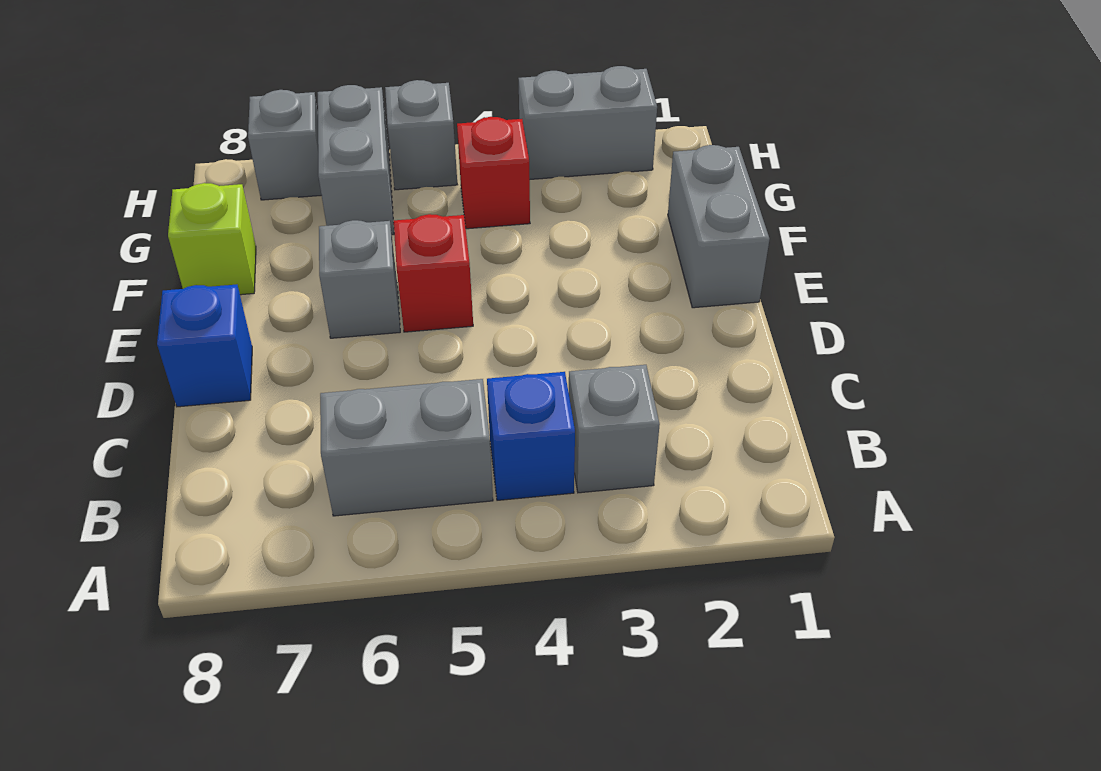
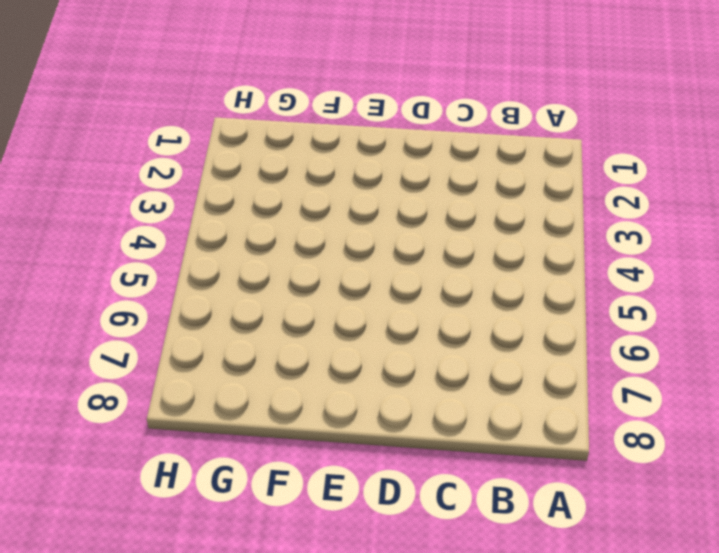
none -> grey brick B3 level 1
none -> blue brick B4 level 1
none -> grey brick B5:B6 level 1

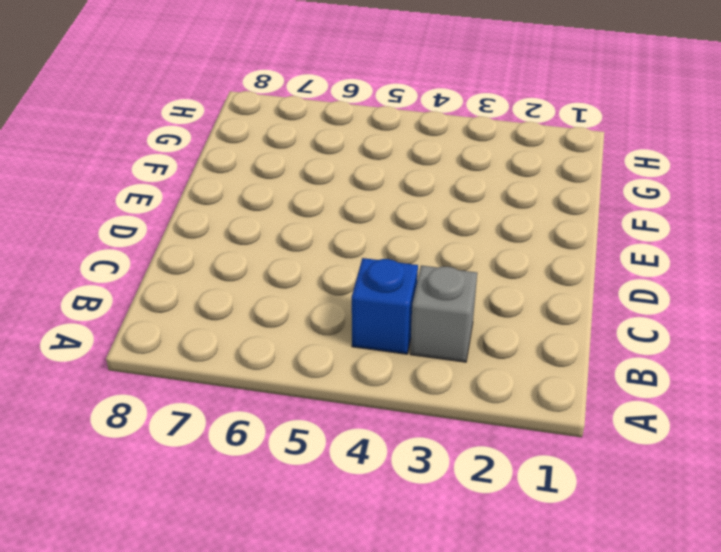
none -> grey brick B5:B6 level 1
none -> blue brick D8 level 1
none -> grey brick E1:F1 level 1

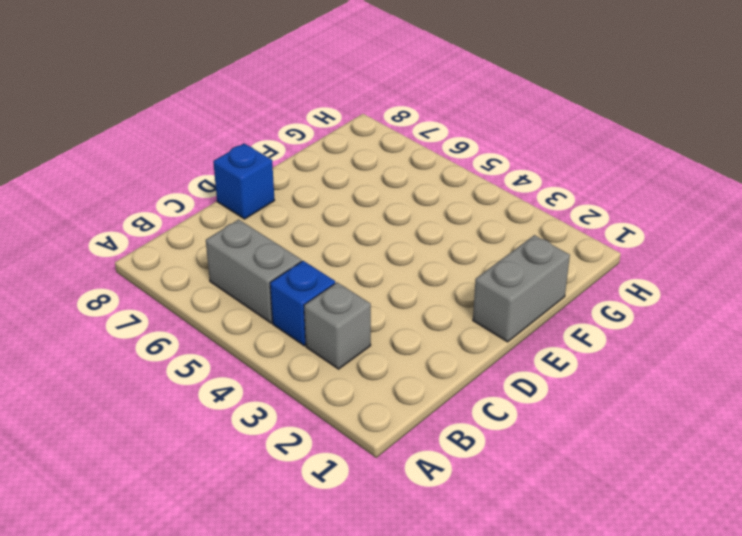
none -> red brick E5 level 1
none -> grey brick E6 level 1
none -> lime brick F8 level 1

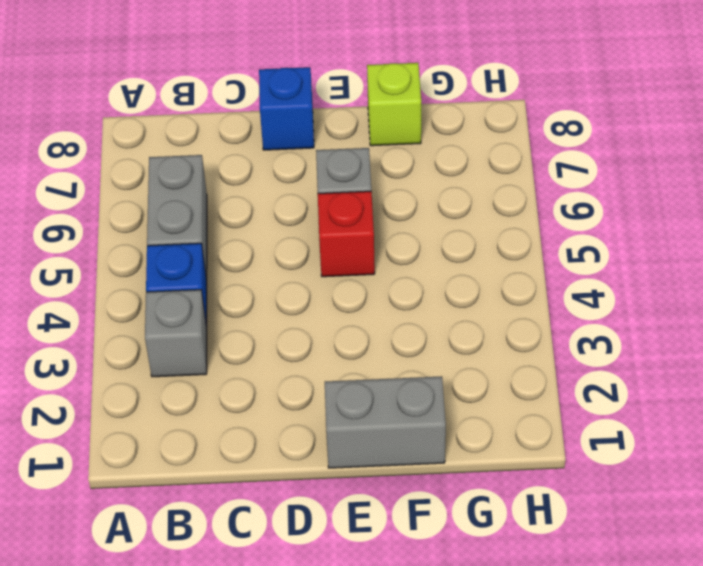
none -> red brick G4 level 1
none -> grey brick G6:H6 level 1
none -> grey brick H2:H3 level 1

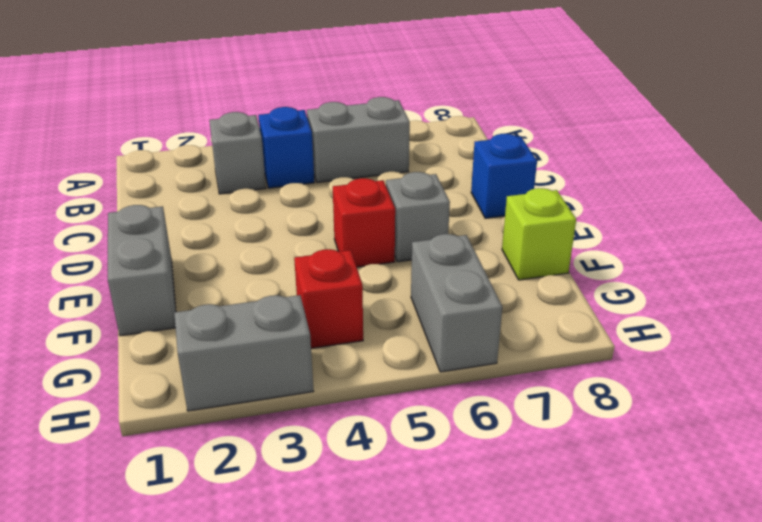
none -> grey brick H5 level 1
none -> grey brick H7 level 1

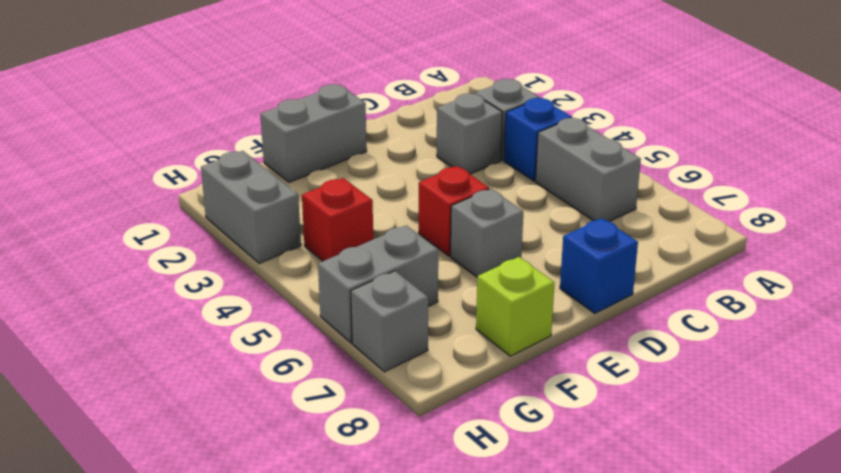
grey brick C3 level 1 -> grey brick H5 level 1

